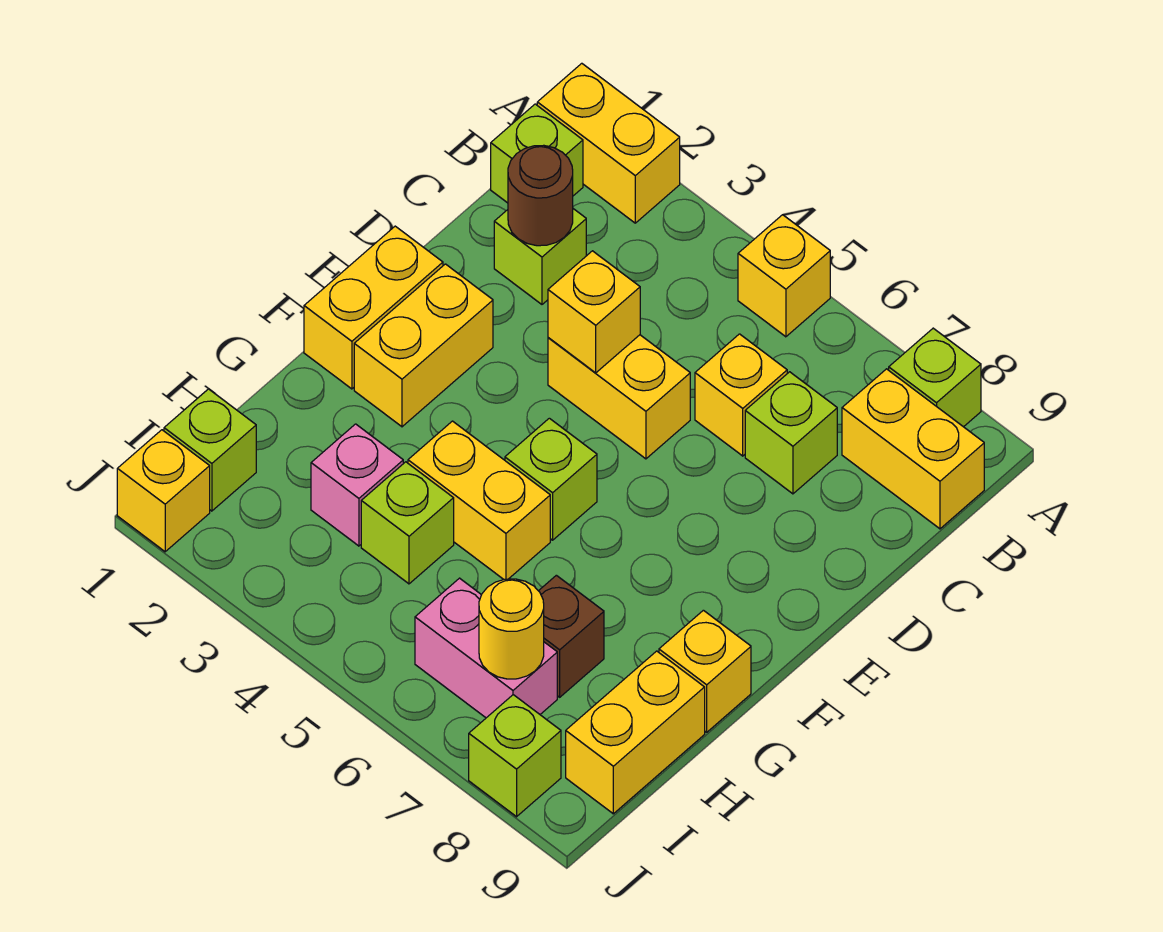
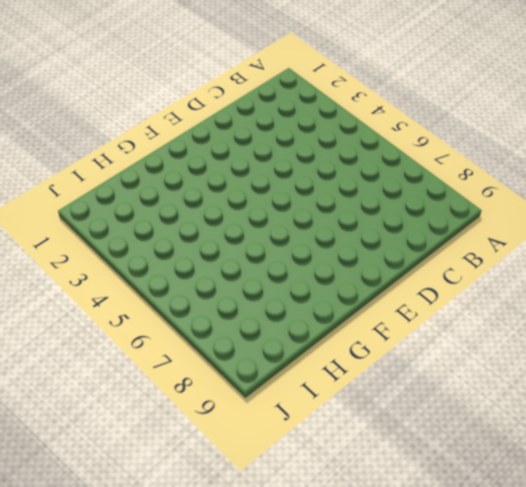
none -> yellow brick A1:A2 level 1
none -> yellow brick A5 level 1
none -> lime brick A8 level 1

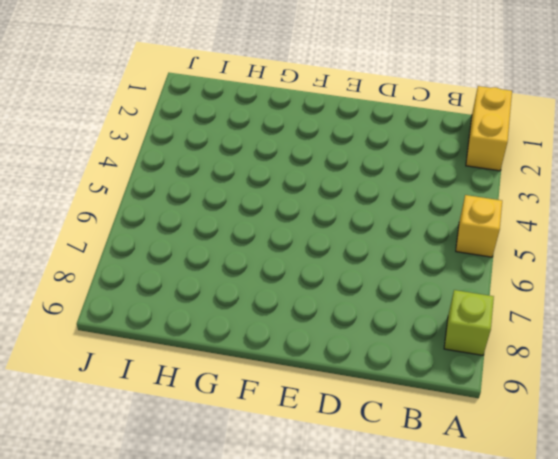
none -> lime brick B1 level 1
none -> yellow brick B8:B9 level 1
none -> lime brick C2 level 1

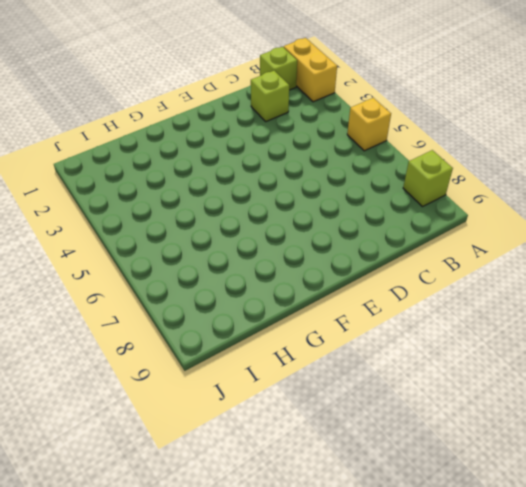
none -> yellow brick B8:B9 level 1
none -> yellow brick C6 level 1
none -> lime brick C7 level 1

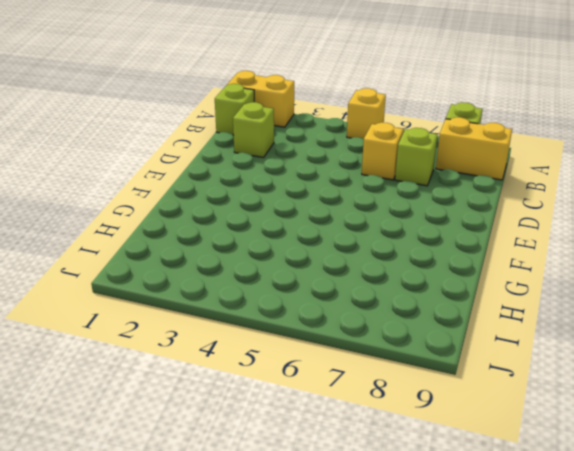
none -> yellow brick D4:D5 level 1
none -> yellow brick E1:F1 level 1
none -> yellow brick E2:F2 level 1

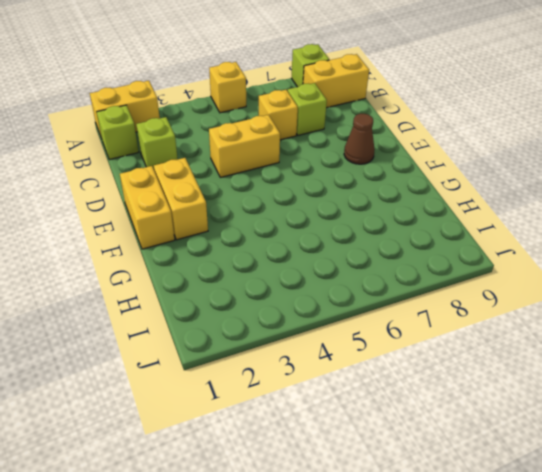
brown cone E8 level 1 -> none
none -> lime brick F5 level 1
none -> yellow brick G4:G5 level 1
none -> yellow brick G9 level 1

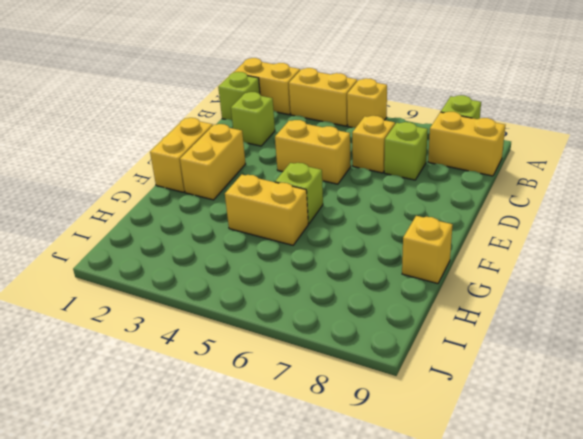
yellow brick A3:A4 level 1 -> yellow brick H9:I9 level 1
none -> pink brick H3 level 1
none -> lime brick H4 level 1
none -> brown brick H7 level 1

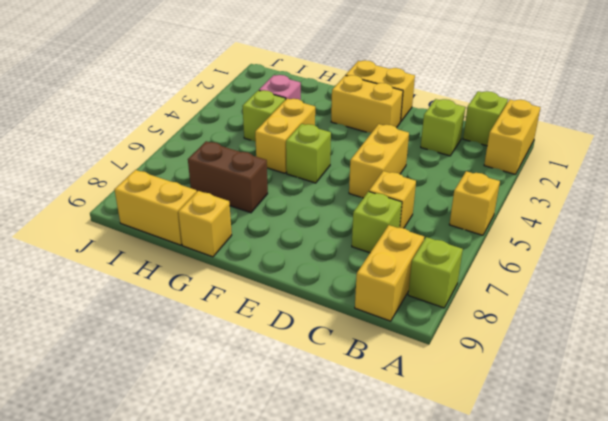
brown brick G7:H7 level 1 -> brown brick H7 level 1
none -> lime brick I1 level 1
none -> pink brick I6:I7 level 1
none -> yellow brick J1 level 1

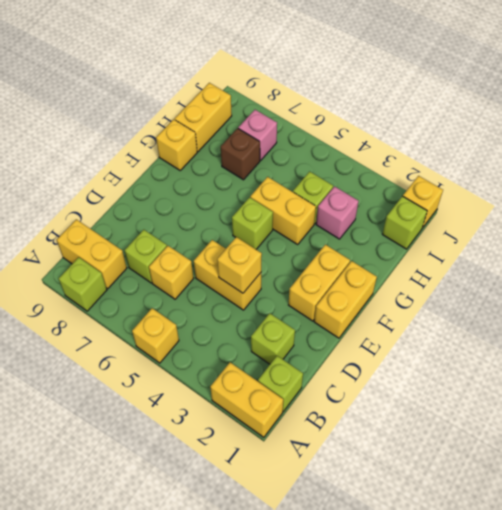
pink brick I7 level 1 -> pink brick I6:I7 level 1
none -> lime brick J8 level 1
none -> brown round brick C2 level 2
none -> yellow round brick I7 level 2

